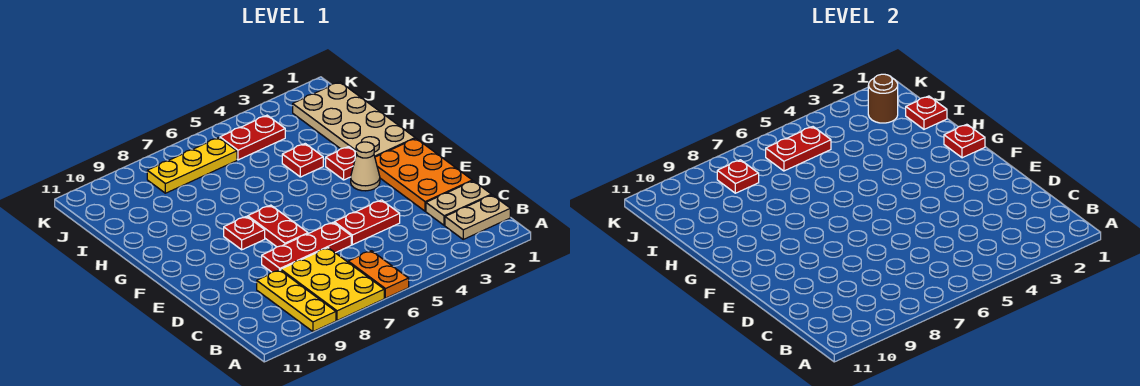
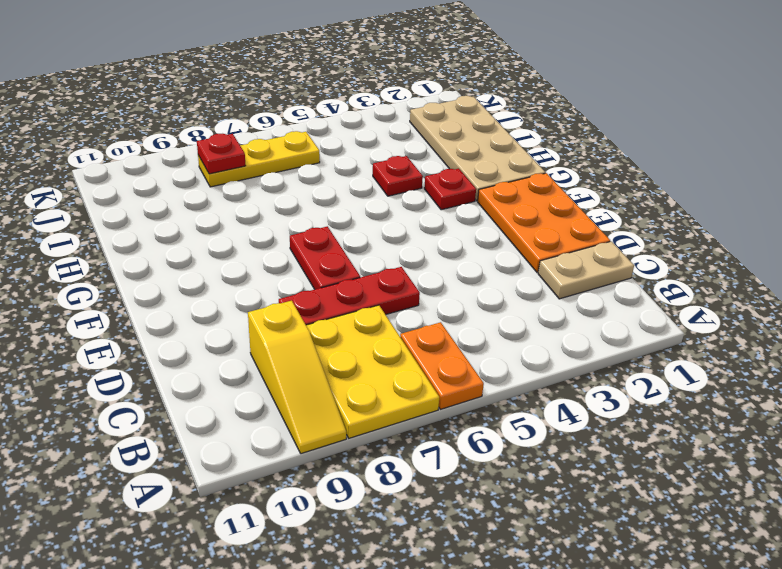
yellow slope A9:C9 level 1 top C -> yellow plate A9:C9 level 1
none -> tan plate B1:B2 level 1
none -> red plate D4:D5 level 1
none -> tan cone F3 level 1

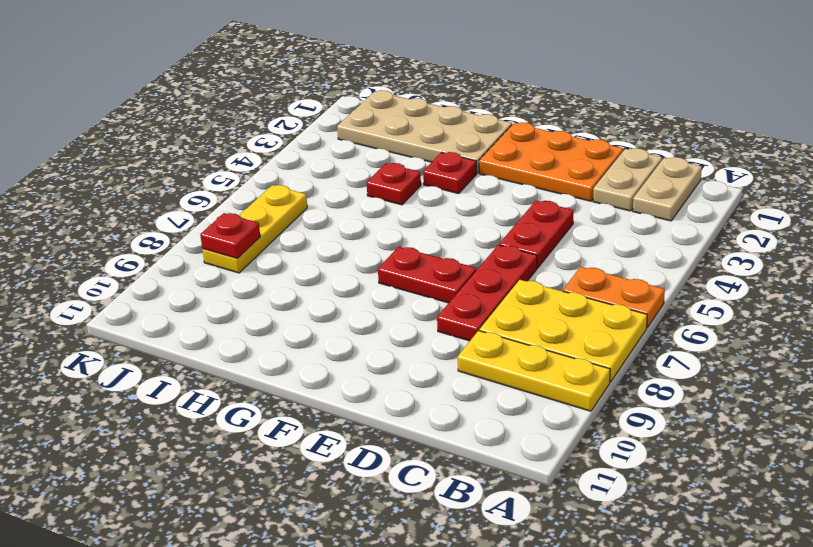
none -> tan cone F3 level 1
none -> red plate F8 level 1
none -> red plate J4:J5 level 1

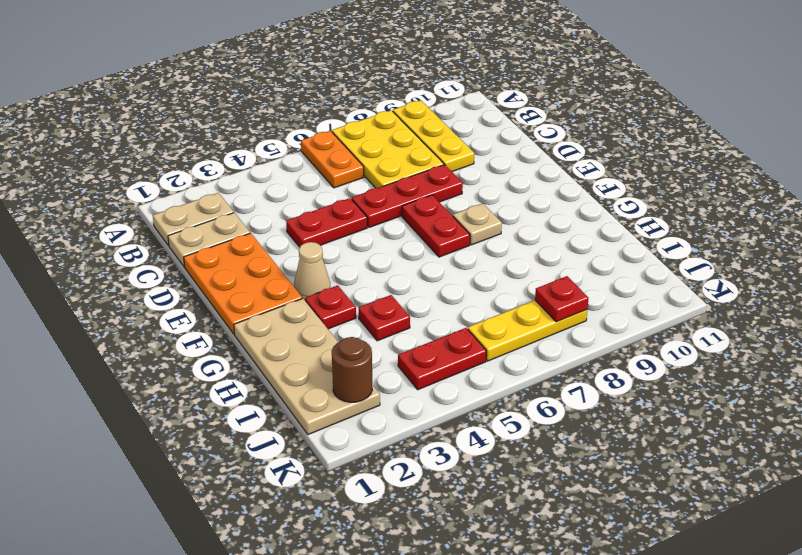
tan plate F8 level 1 -> red plate F8 level 1
none -> red plate G1 level 2
none -> red plate I1 level 2
none -> red plate J5:J6 level 2

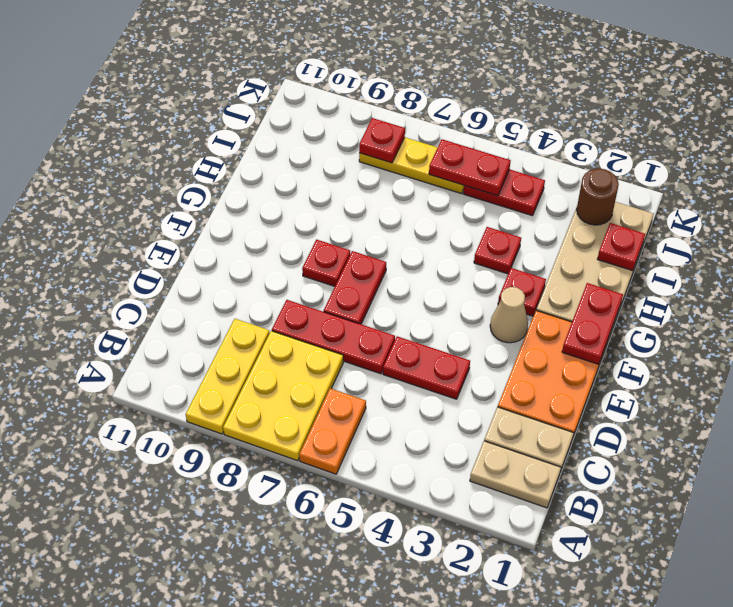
red plate F1:G1 level 2 -> red plate G1 level 2

